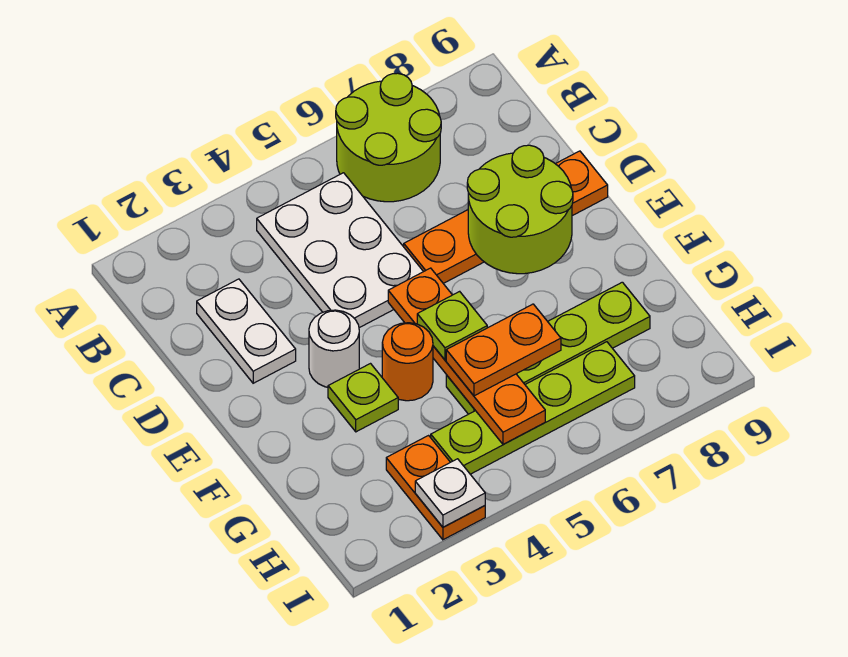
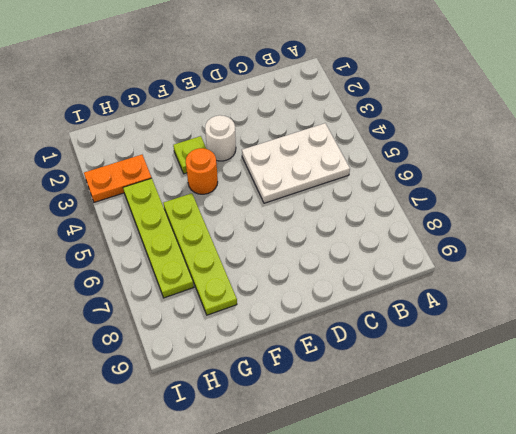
none -> lime round brick A6:B7 level 1
none -> white plate C2:D2 level 1
none -> orange plate D6:D9 level 1

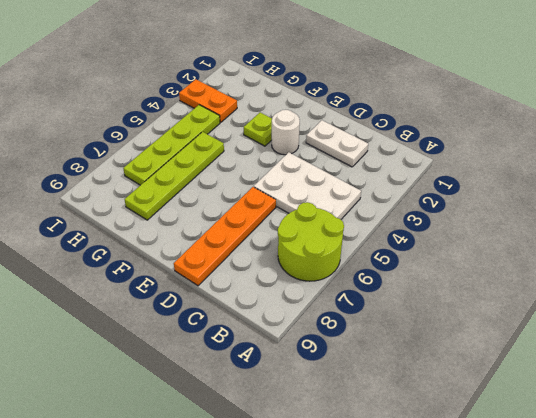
none -> orange round brick F4 level 1
none -> lime round brick D7:E8 level 2
none -> orange plate E5:H5 level 2

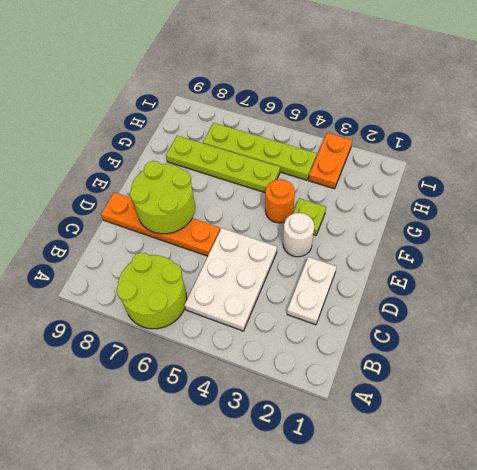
none -> orange plate E5:H5 level 2
none -> white plate I3 level 2
none -> lime plate F5 level 3

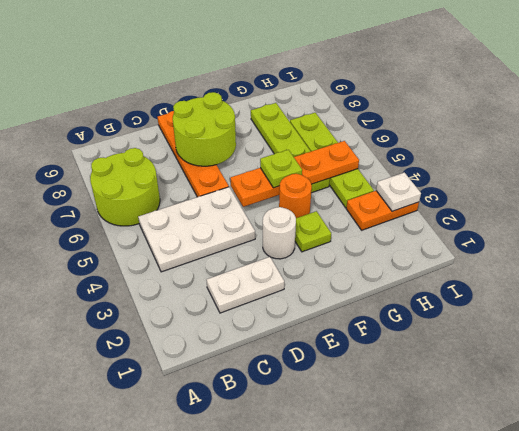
none -> orange plate G5:G6 level 3

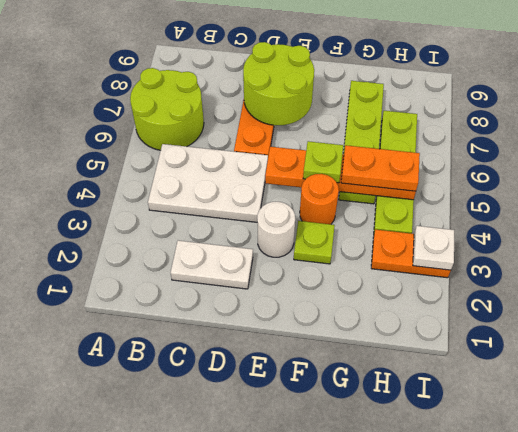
orange plate G5:H5 level 3 -> orange plate G5:G6 level 3

